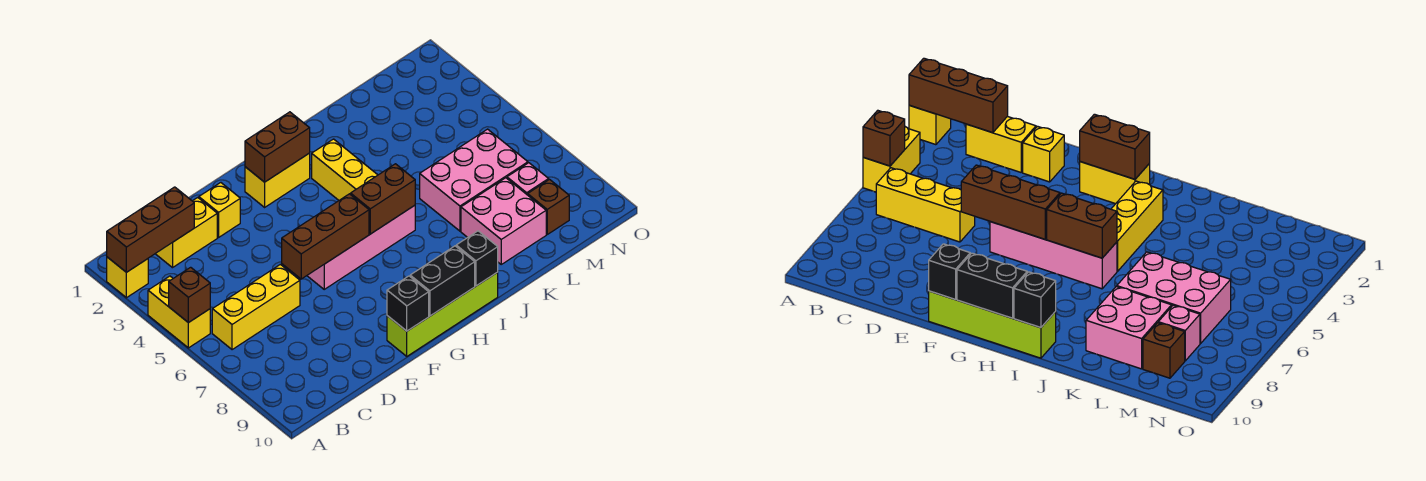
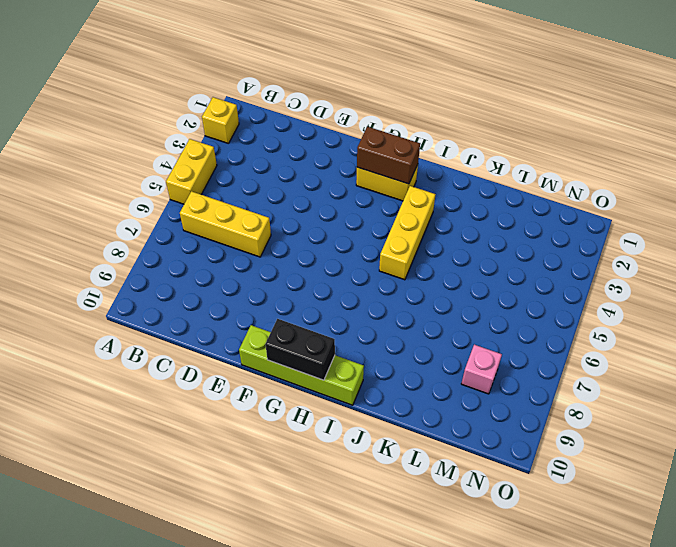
none -> yellow brick C2:D2 level 1
none -> yellow brick E2 level 1
none -> pink brick F6:I6 level 1

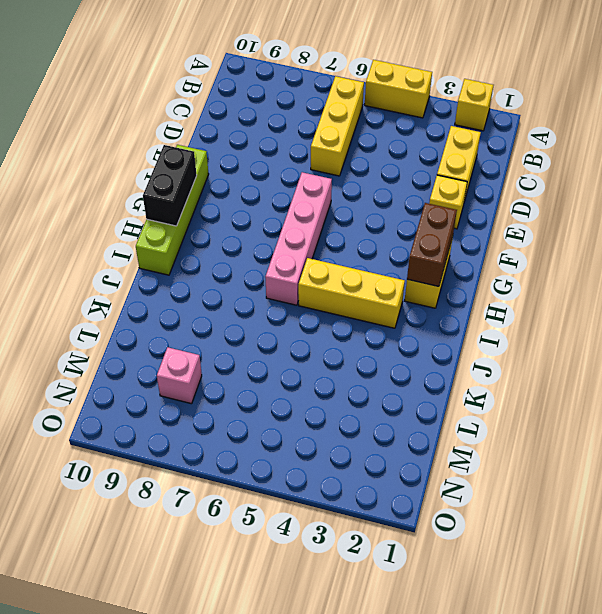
none -> pink brick K6:M7 level 1
none -> pink brick K8:L9 level 1
none -> brown brick M9 level 1

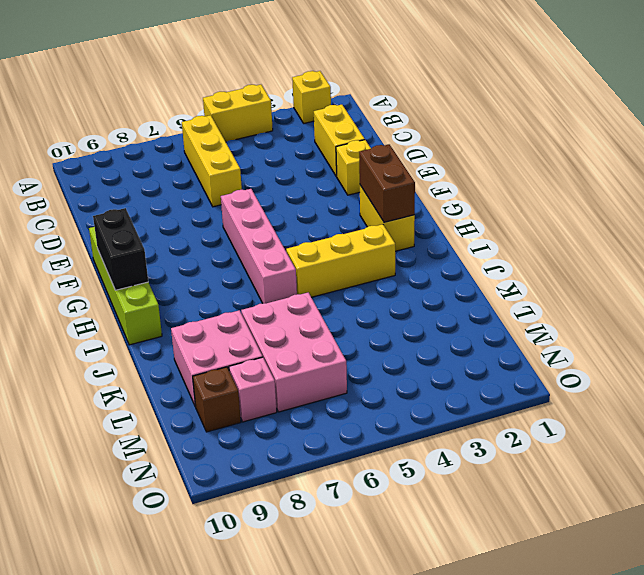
none -> brown brick A2:C2 level 2
none -> brown brick A5 level 2
none -> brown brick E6:G6 level 2

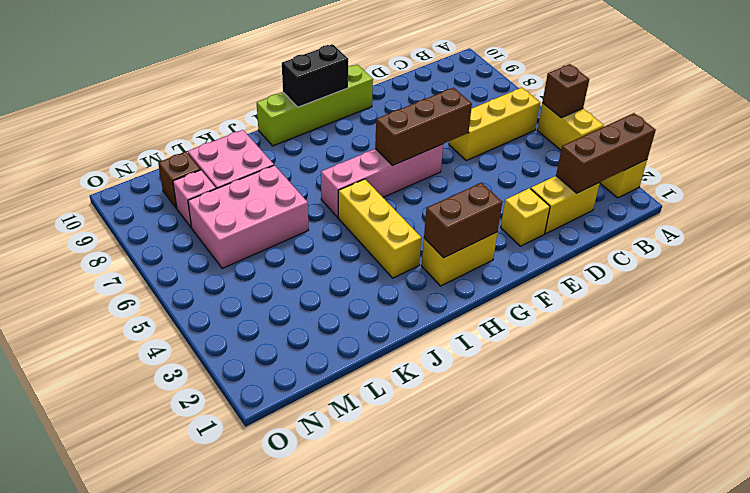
none -> black brick F10 level 2
none -> brown brick H6:I6 level 2
none -> black brick I10 level 2

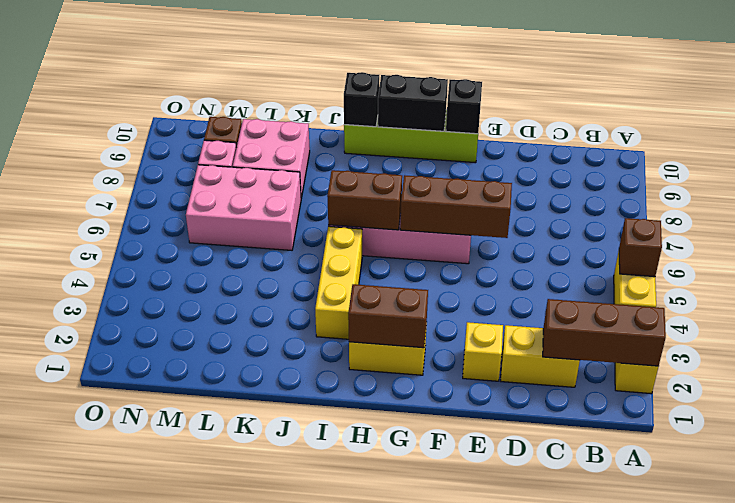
none -> yellow brick B6:D6 level 1

